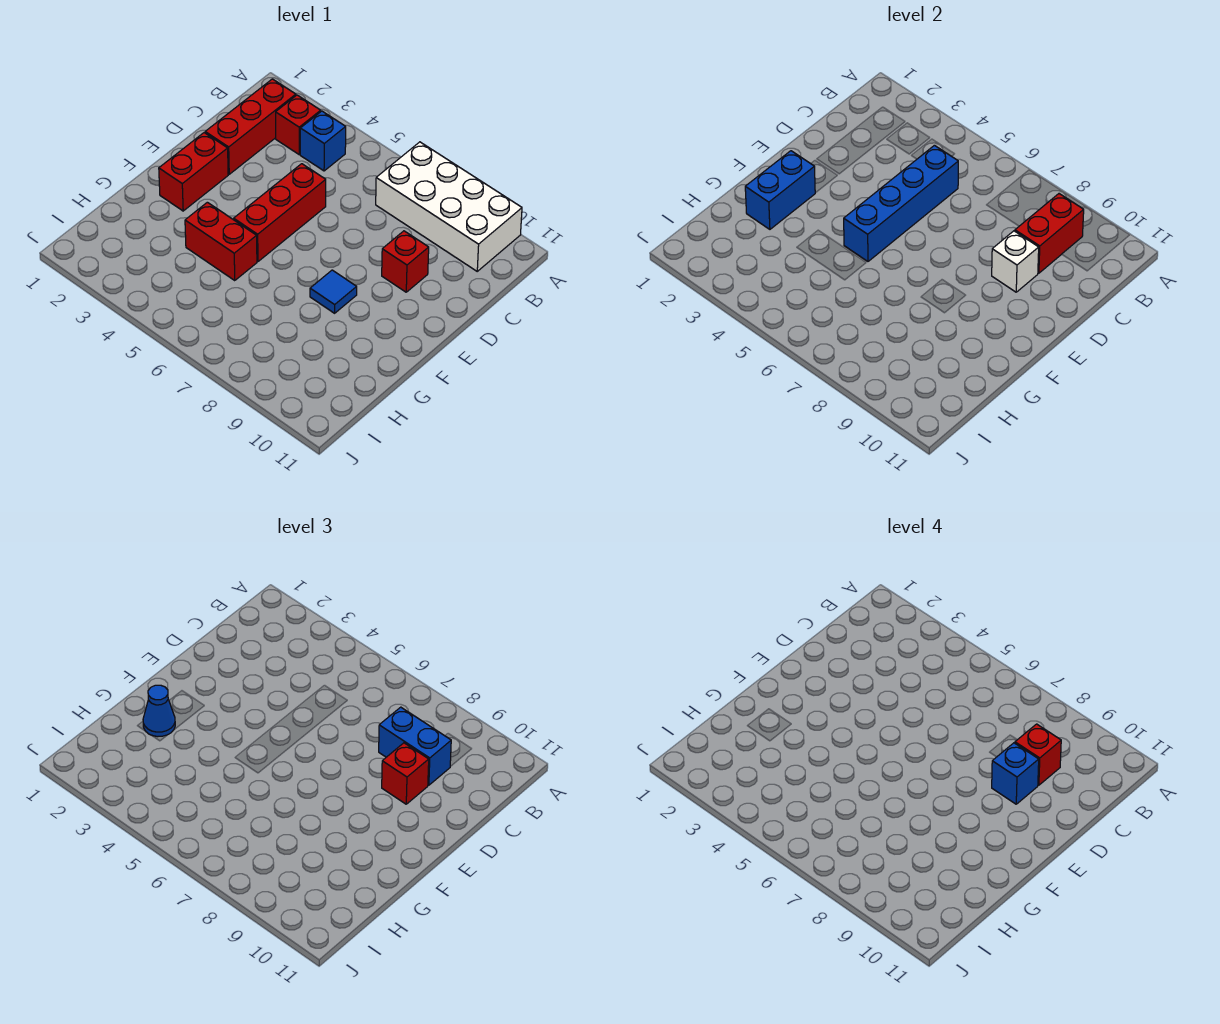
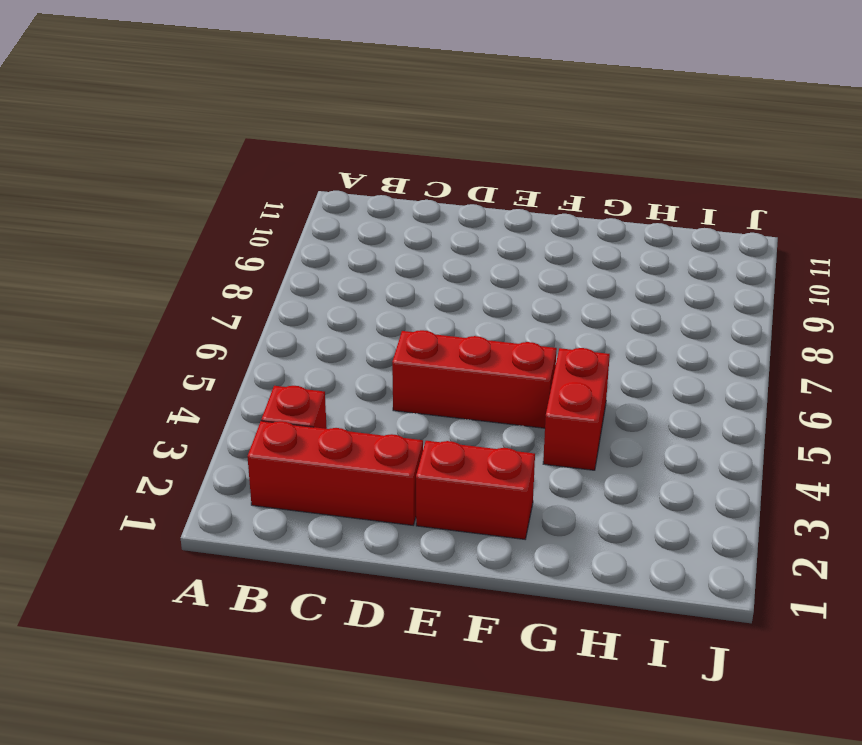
none -> white brick A7:B10 level 1
none -> blue brick B4 level 1
none -> red brick D9 level 1

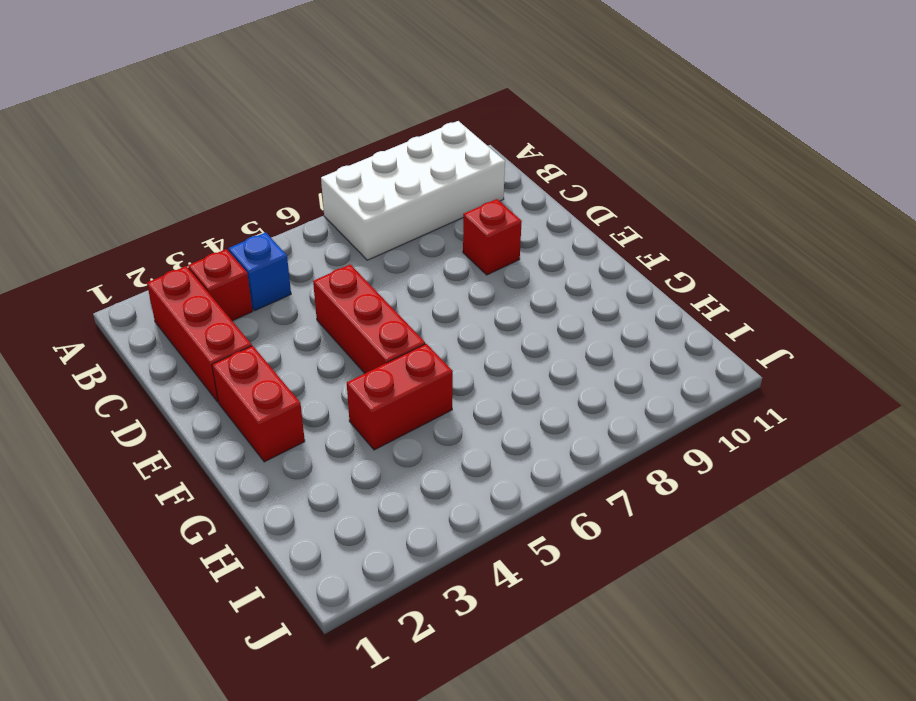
none -> blue tile F8 level 1
none -> red brick B9:C9 level 2
none -> blue brick C5:F5 level 2

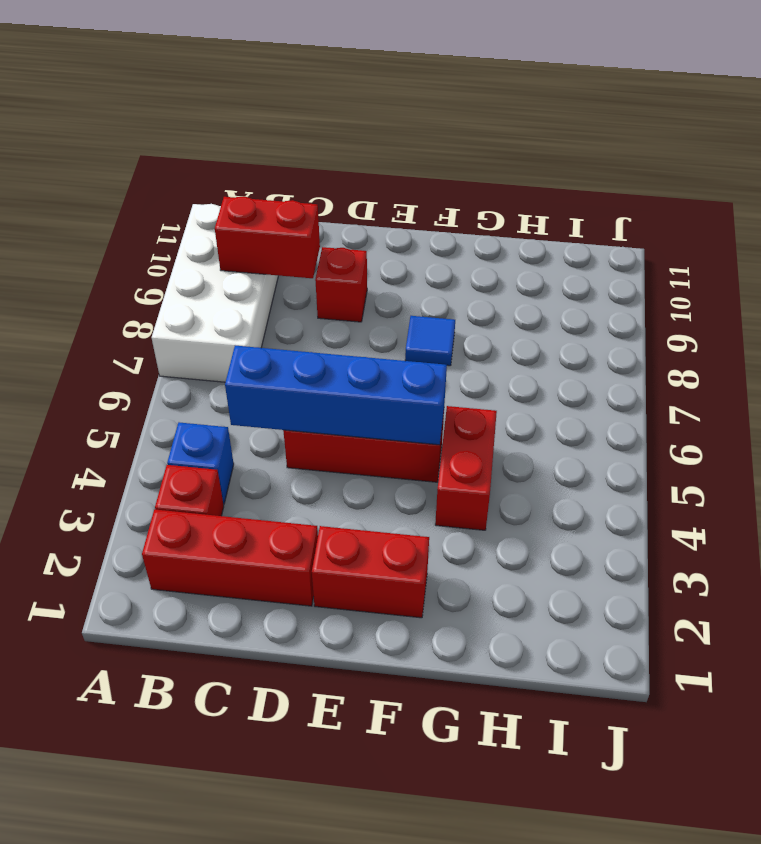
none -> white brick D9 level 2
none -> blue brick F2:G2 level 2
none -> blue brick C8:C9 level 3

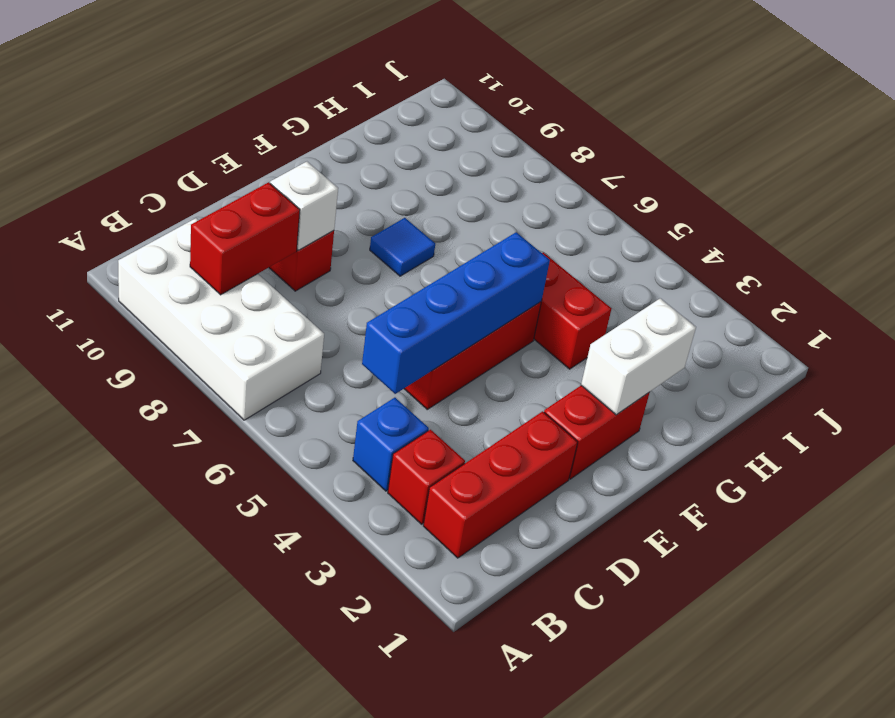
white brick F2:G2 level 2 -> blue brick F2:G2 level 2
none -> blue brick C8:C9 level 3
none -> red brick D9 level 3
none -> blue cone G2 level 3

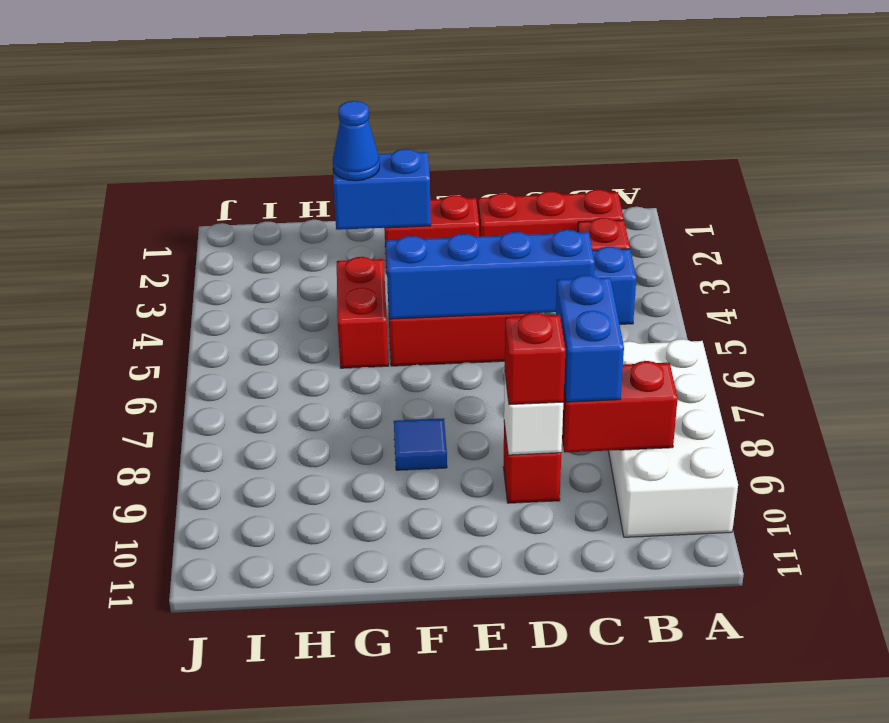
none -> red brick C9 level 4
none -> blue brick D9 level 4

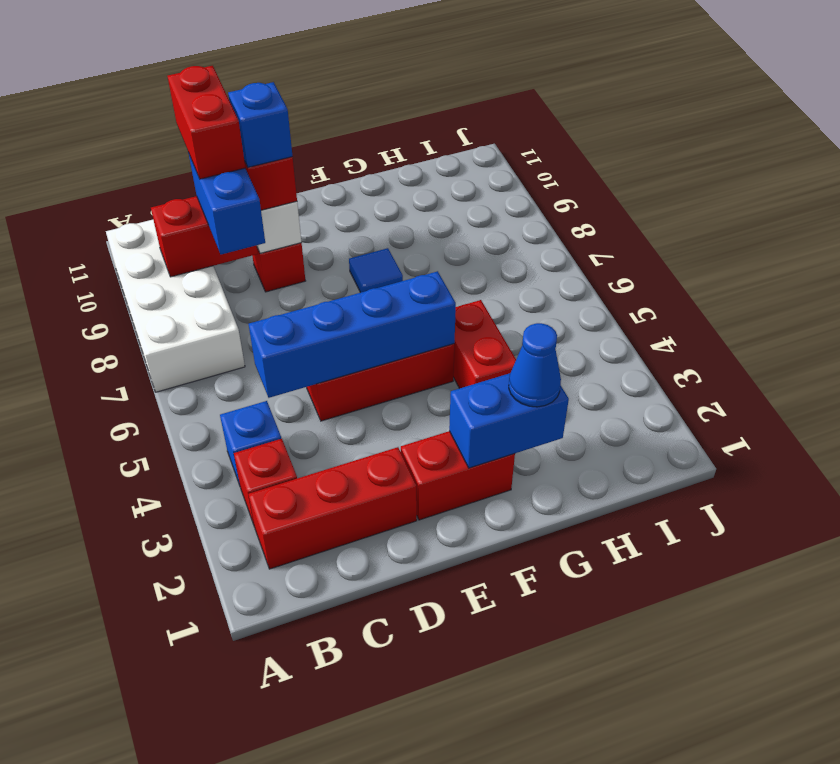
red brick C9:C10 level 4 -> red brick C9 level 4

